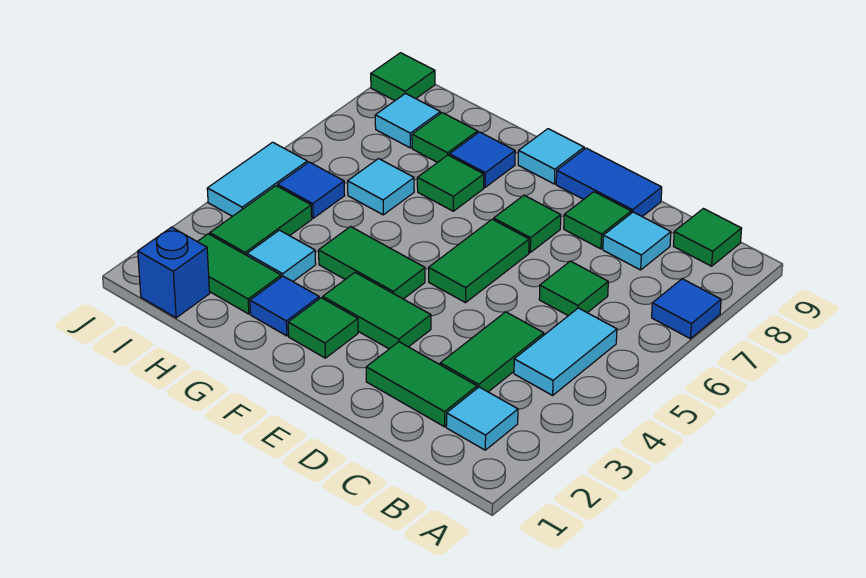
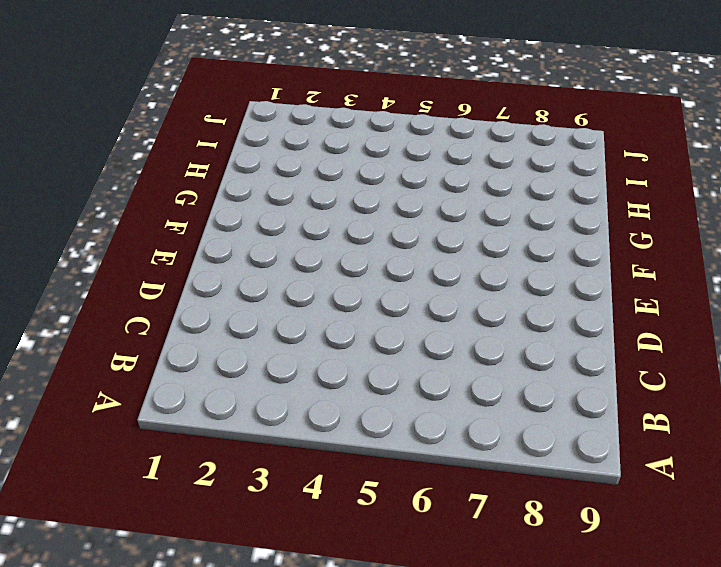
none -> blue tile A7 level 1
none -> cyan tile B2 level 1
none -> cyan tile B4:B5 level 1

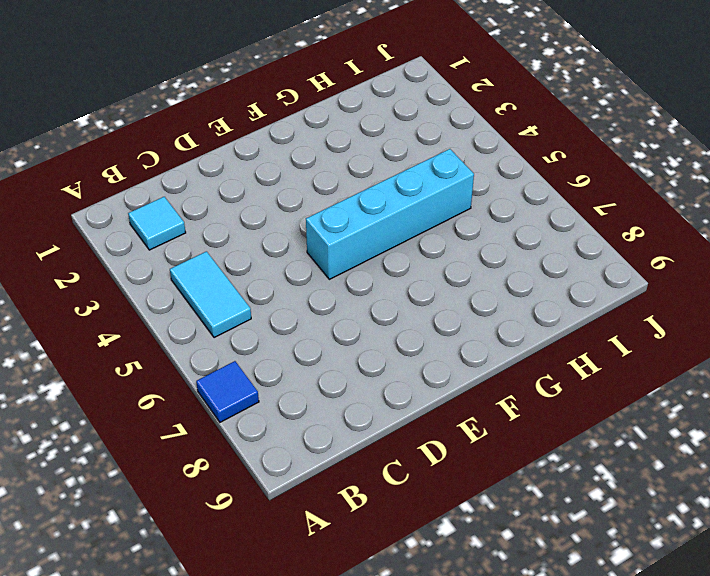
cyan brick E5:H5 level 1 -> green tile E5:E6 level 1
none -> green tile B9 level 1
none -> green tile C2:D2 level 1
none -> green tile C3:C4 level 1

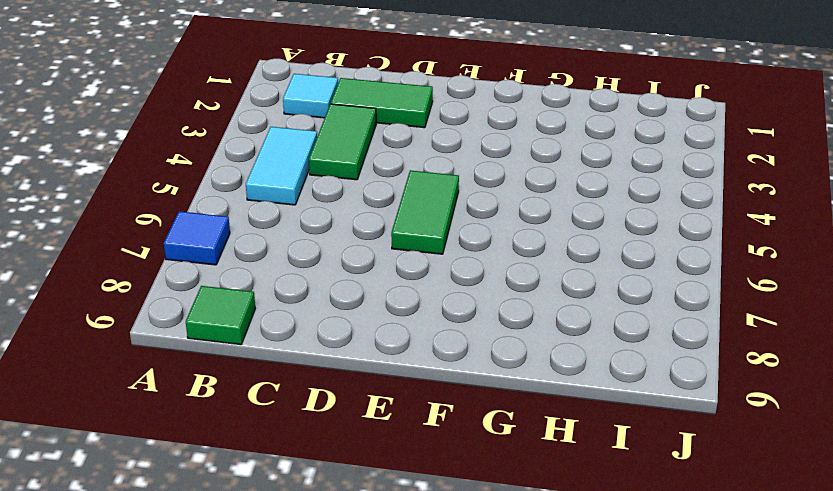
none -> green tile C6 level 1
none -> cyan tile C8 level 1
none -> green tile D8 level 1

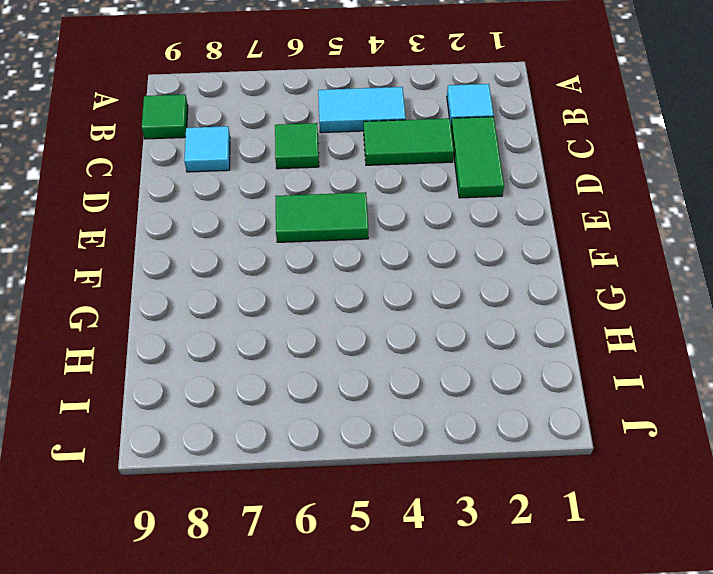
none -> blue tile A7 level 1
none -> green tile D8 level 1
none -> blue tile D9:E9 level 1

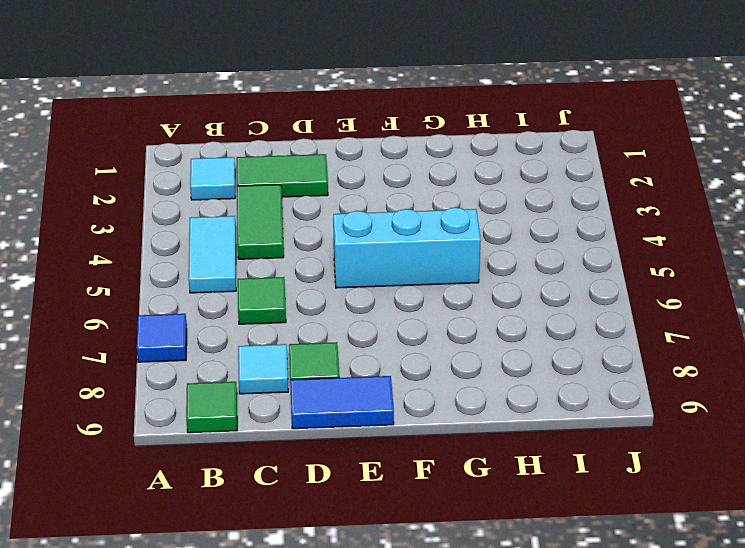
cyan brick E5:G5 level 1 -> green tile E5:E6 level 1
none -> green tile E3:F3 level 1
none -> green tile E7 level 1
none -> green tile F2 level 1

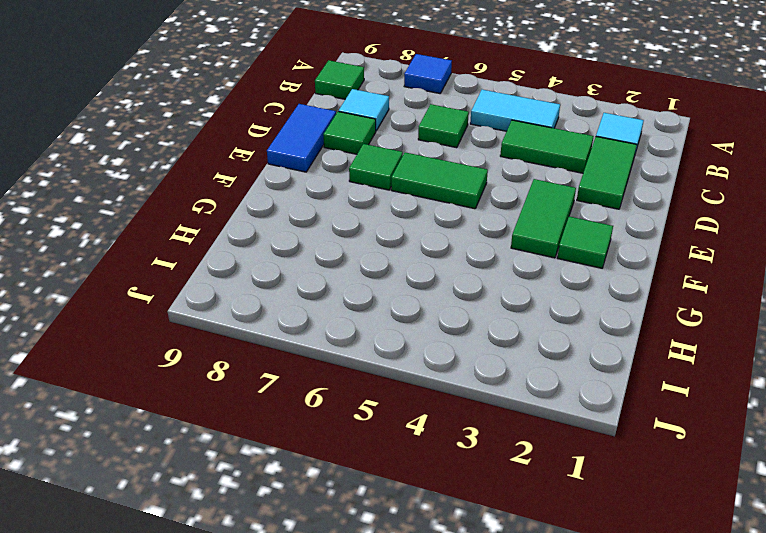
none -> green tile F4:G4 level 1
none -> cyan tile F9 level 1
none -> blue tile G2 level 1

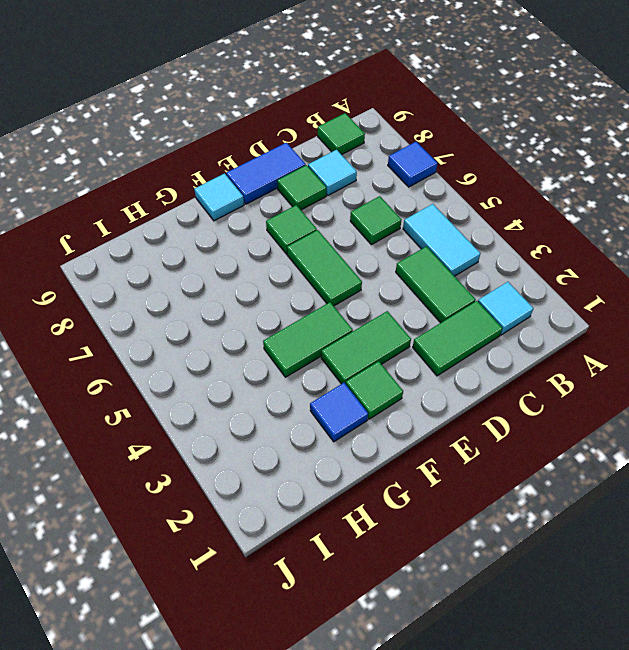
none -> green tile G7 level 1
none -> blue tile G8 level 1
none -> green tile H2:I2 level 1

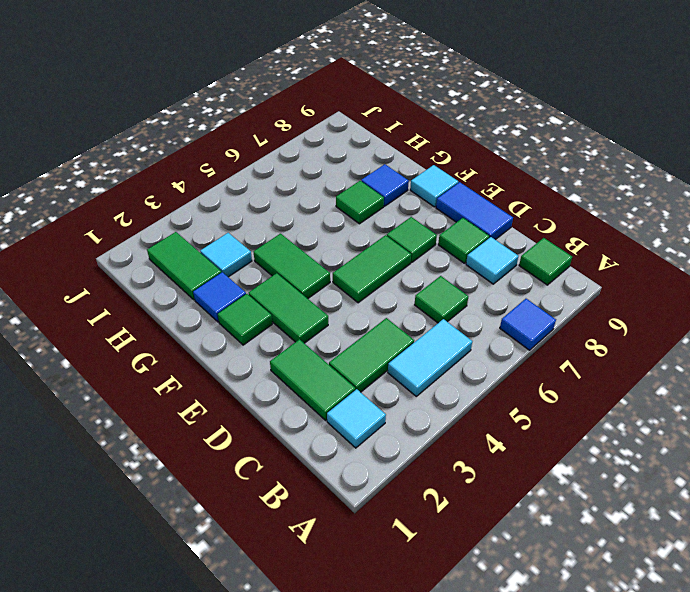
none -> cyan tile H6 level 1
none -> green tile H8 level 1
none -> blue brick I1 level 1

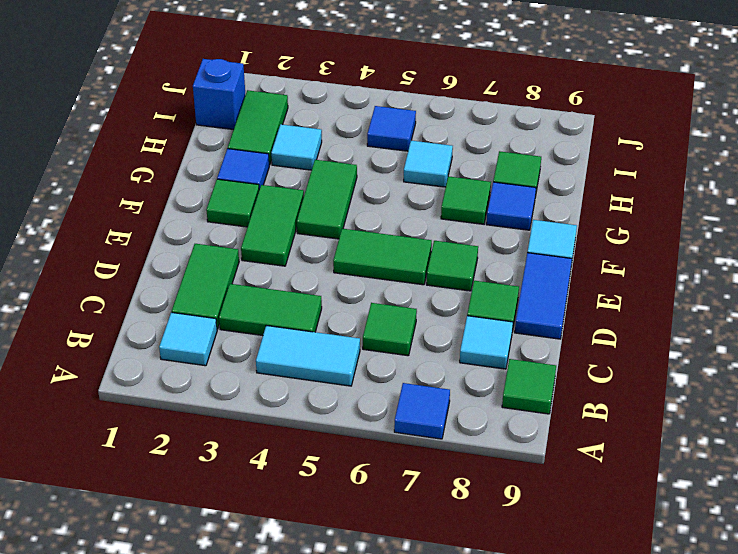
none -> green tile I3:I4 level 1
none -> cyan tile I8 level 1
none -> cyan tile J4:J5 level 1

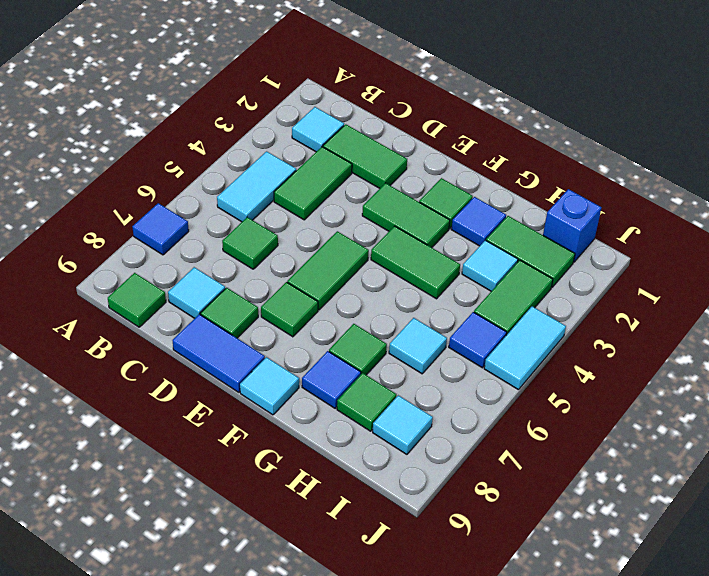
none -> green tile J9 level 1

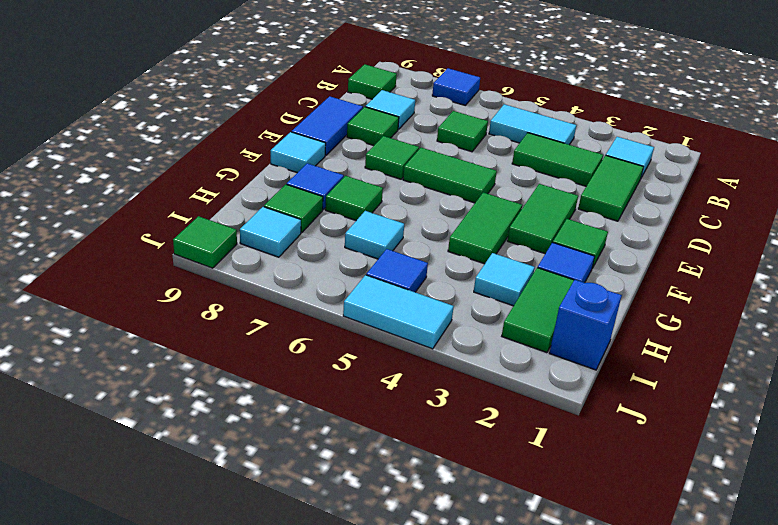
none -> green tile I3:I4 level 1

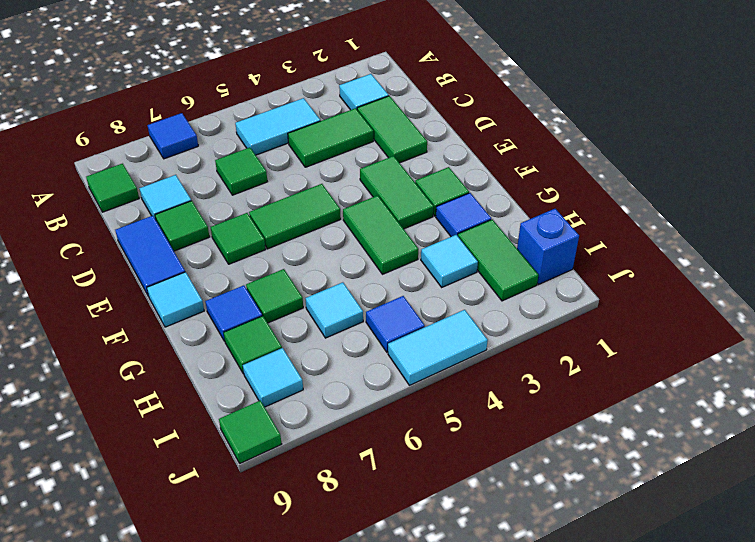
none -> green tile I3:I4 level 1

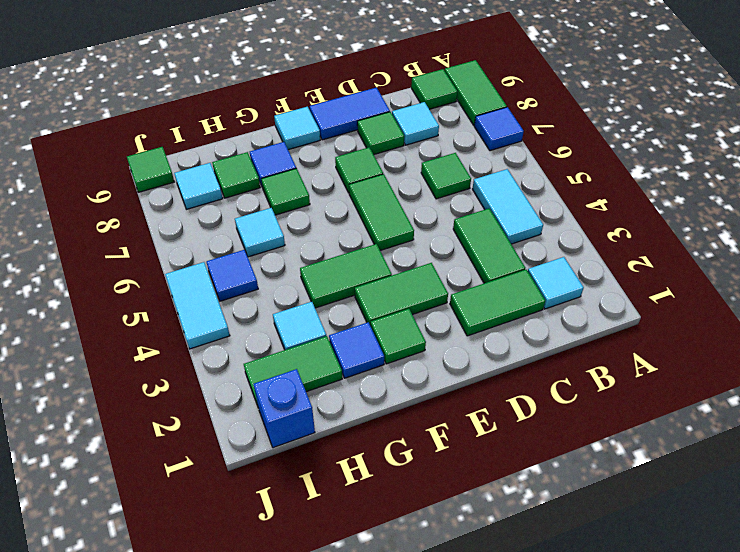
green tile A8:A9 level 1 -> green tile I3:I4 level 1

